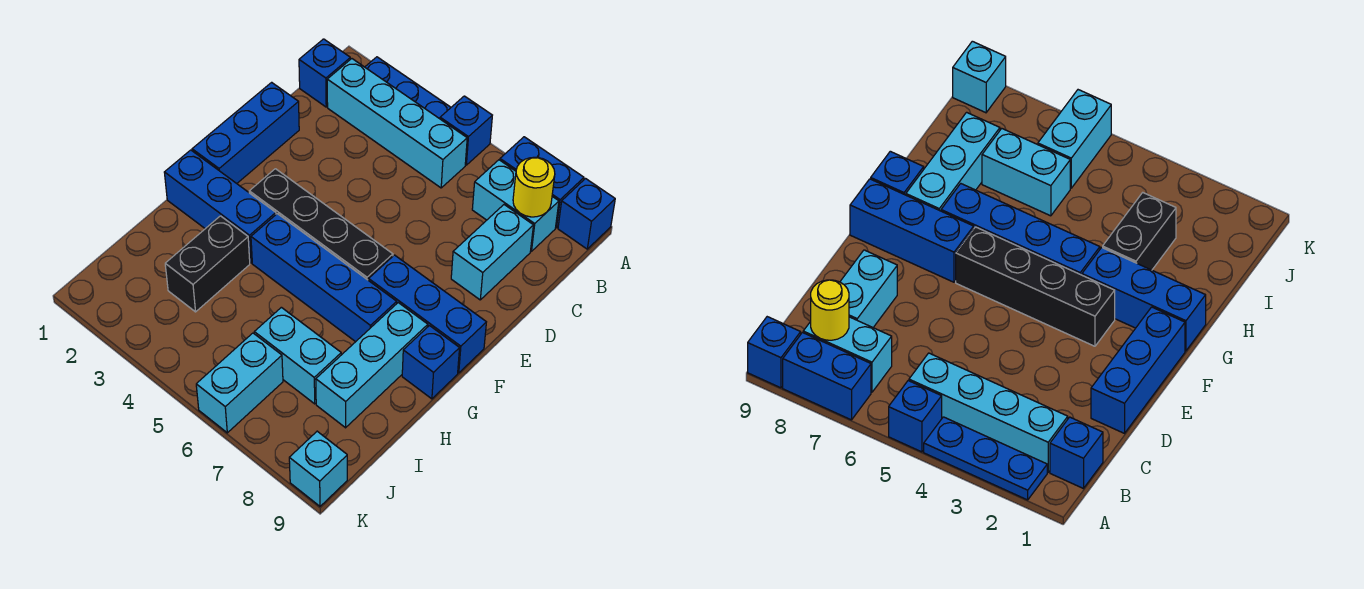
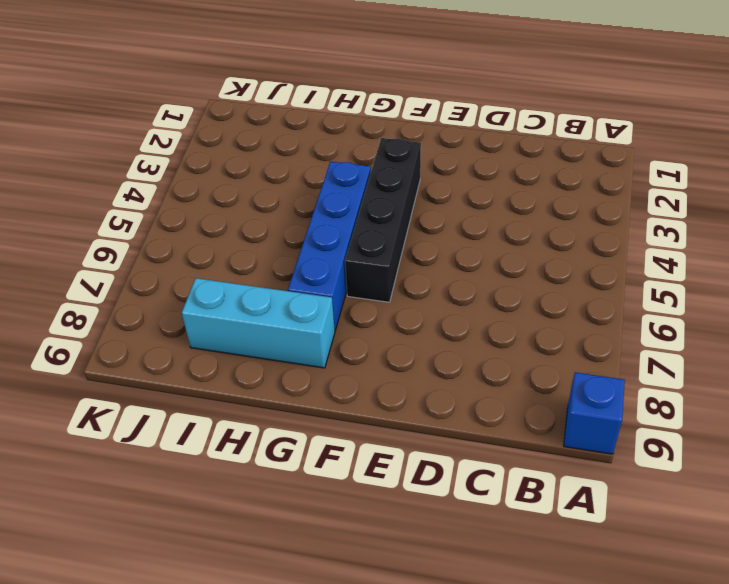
none -> blue plate A2:A4 level 1
none -> blue brick A5 level 1
none -> blue brick A7:A8 level 1

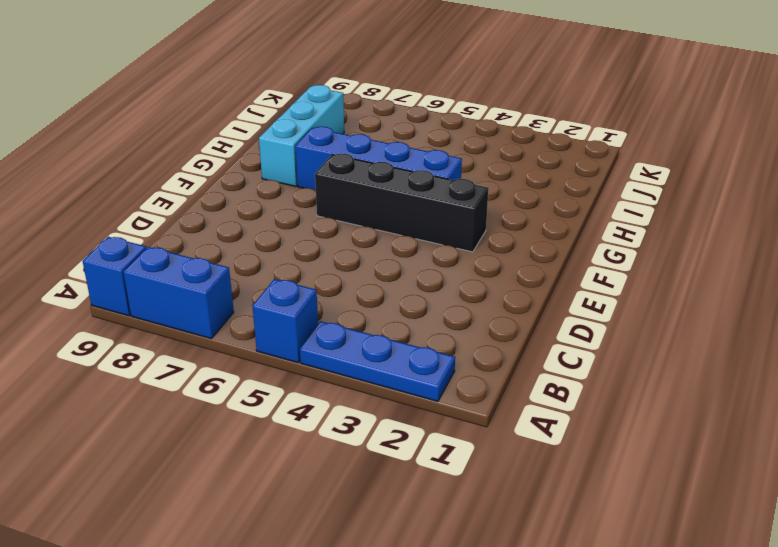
none -> blue brick B1 level 1
none -> cyan brick B2:B5 level 1
none -> cyan brick B7:B8 level 1

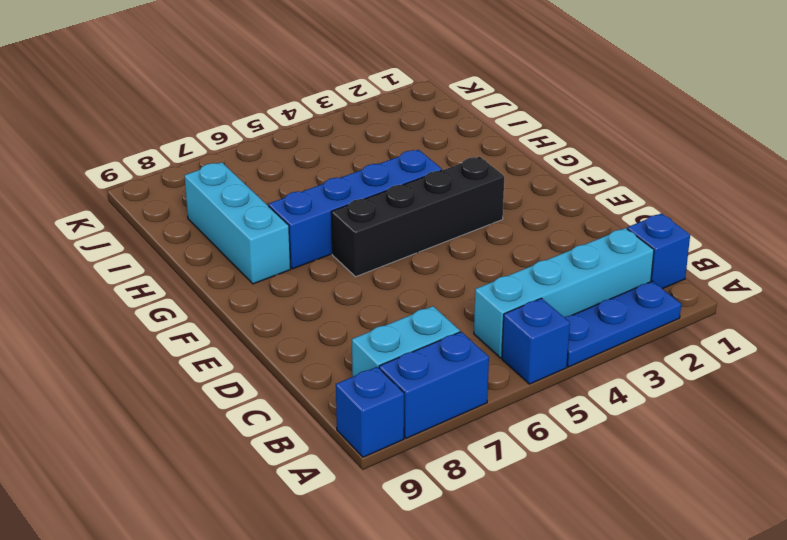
none -> cyan brick C8:D8 level 1
none -> blue brick D1:F1 level 1
none -> blue brick F7:F9 level 1

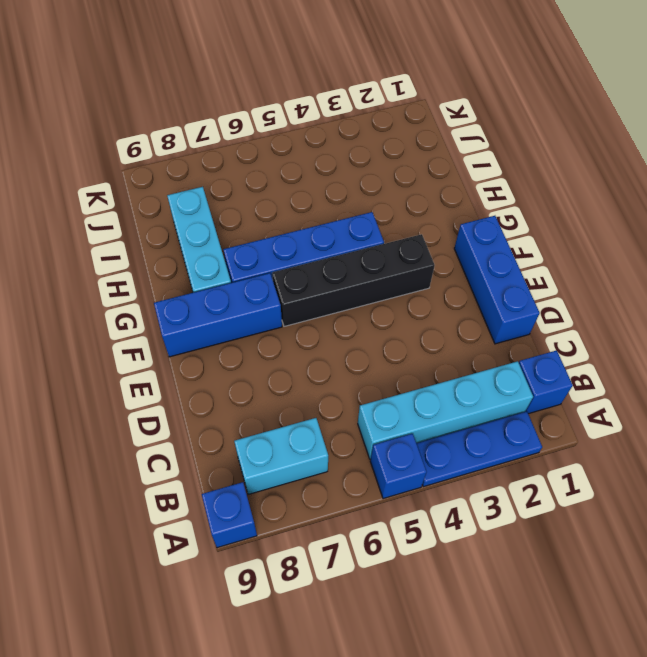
none -> blue brick A7:A8 level 1
none -> cyan brick C8:D8 level 1
none -> blue brick G1:G3 level 1

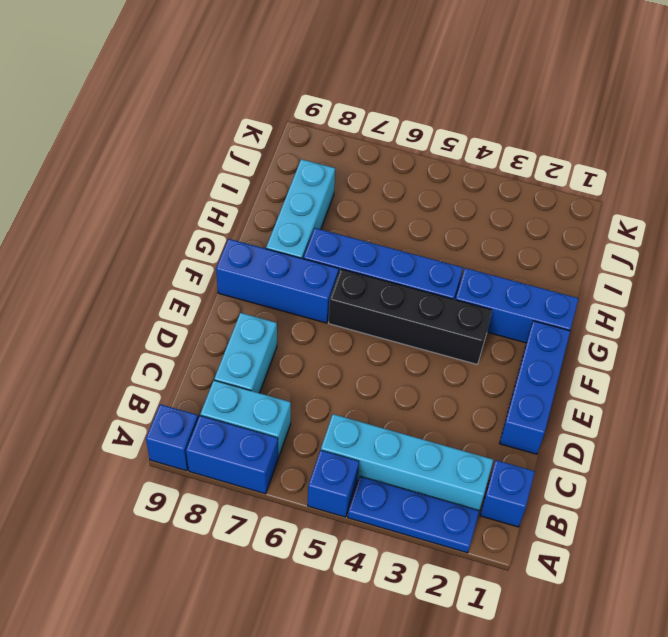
none -> blue brick G9 level 1
none -> black brick H3:I3 level 1
none -> cyan brick I6:I7 level 1

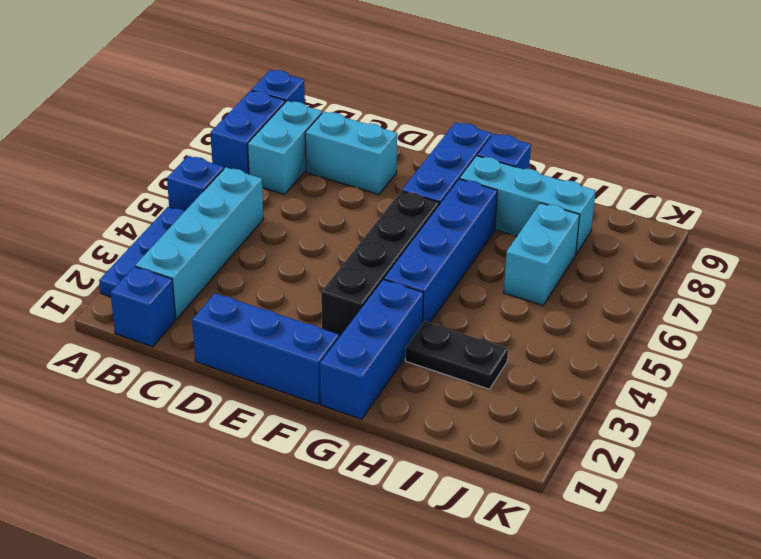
black plate H3:I3 level 1 -> black brick H3:I3 level 1
none -> cyan brick J6:K6 level 1
none -> cyan brick K9 level 1
none -> yellow round brick B8 level 2

